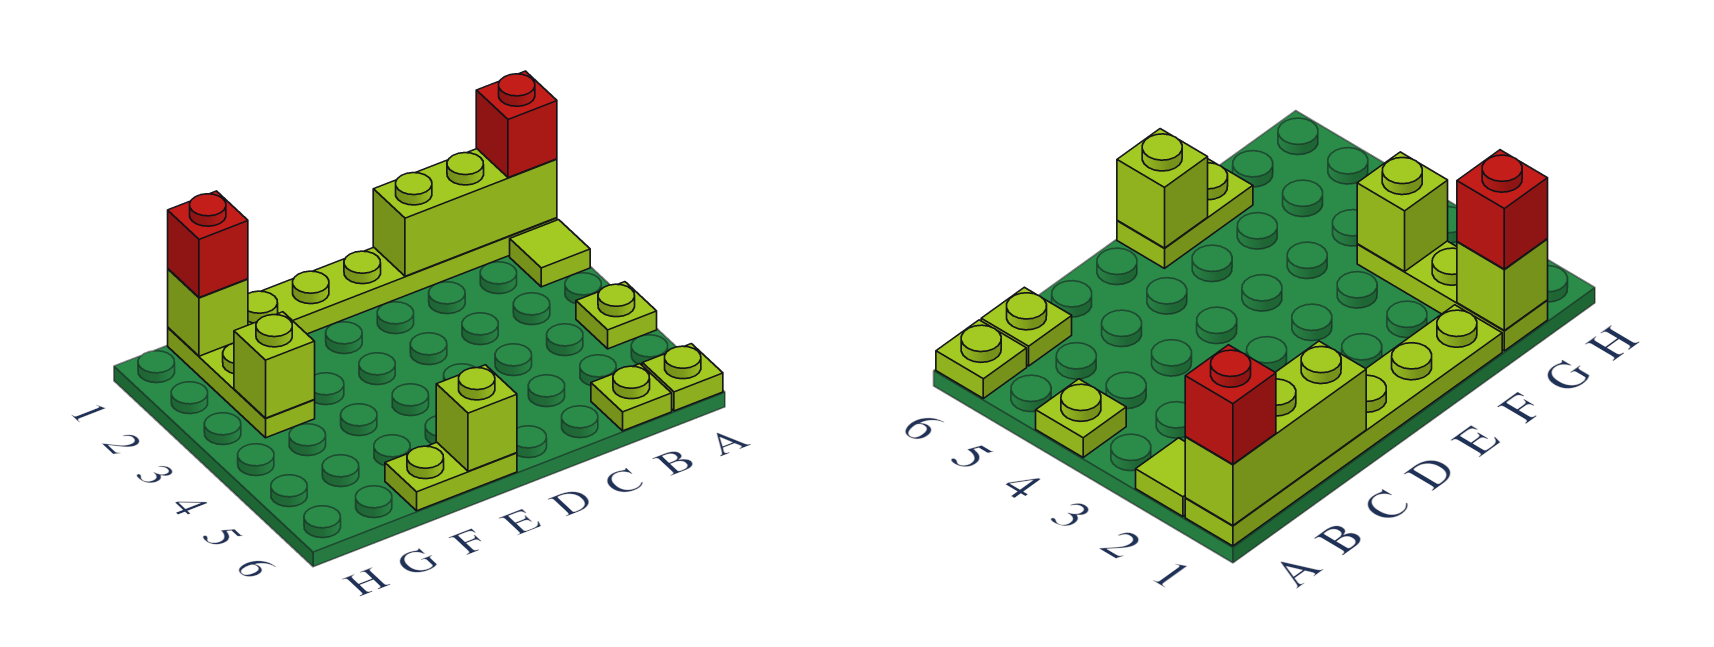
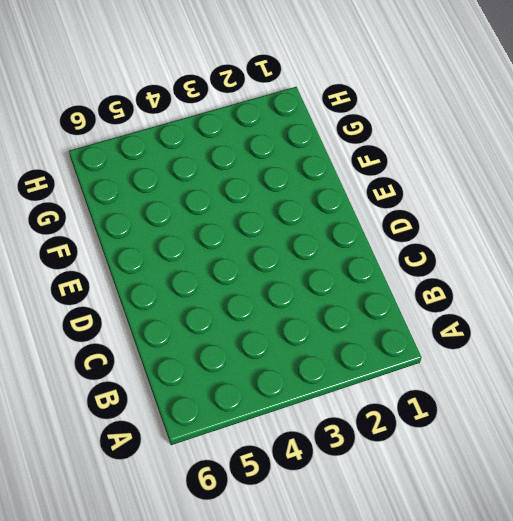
none -> lime plate A1:F1 level 1
none -> lime tile A2 level 1
none -> lime plate A4 level 1

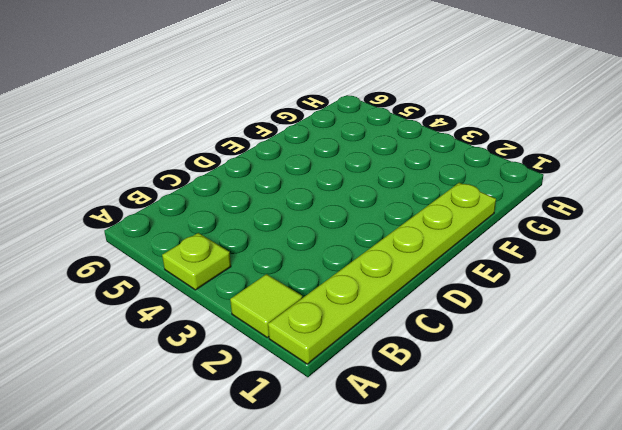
none -> lime plate A6 level 1
none -> lime plate B6 level 1
none -> lime plate E6:F6 level 1

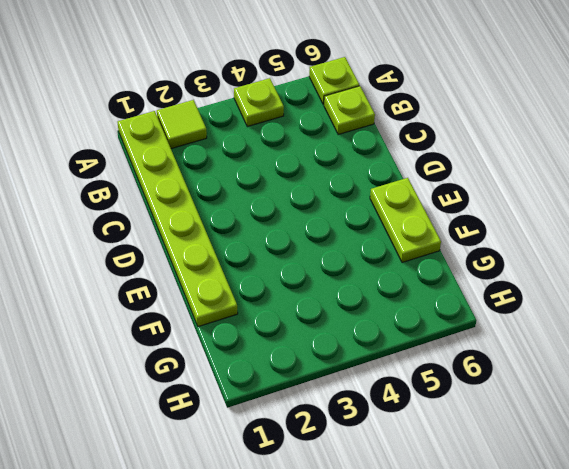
none -> lime plate G1:G3 level 1
none -> lime brick A1:C1 level 2
none -> lime brick E6 level 2

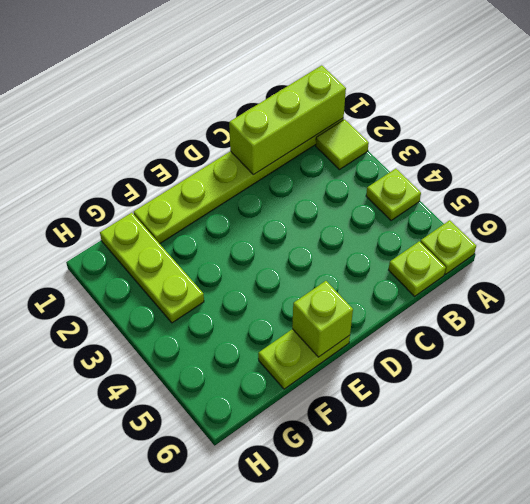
none -> lime brick G1 level 2
none -> lime brick G3 level 2
none -> red brick A1 level 3

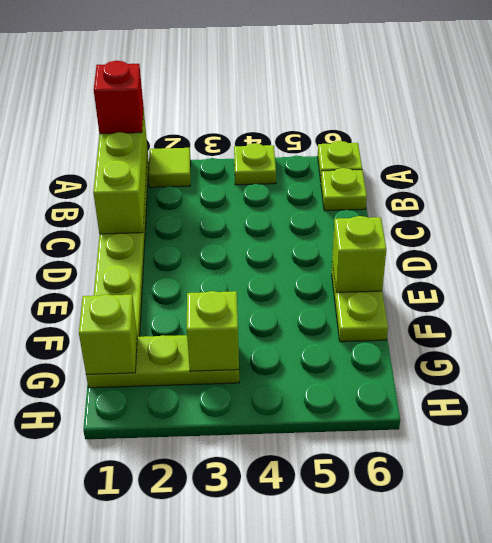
none -> red brick G1 level 3

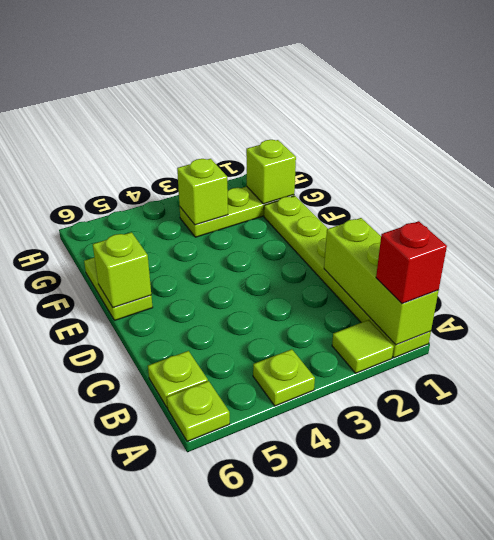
none -> red brick G1 level 3

